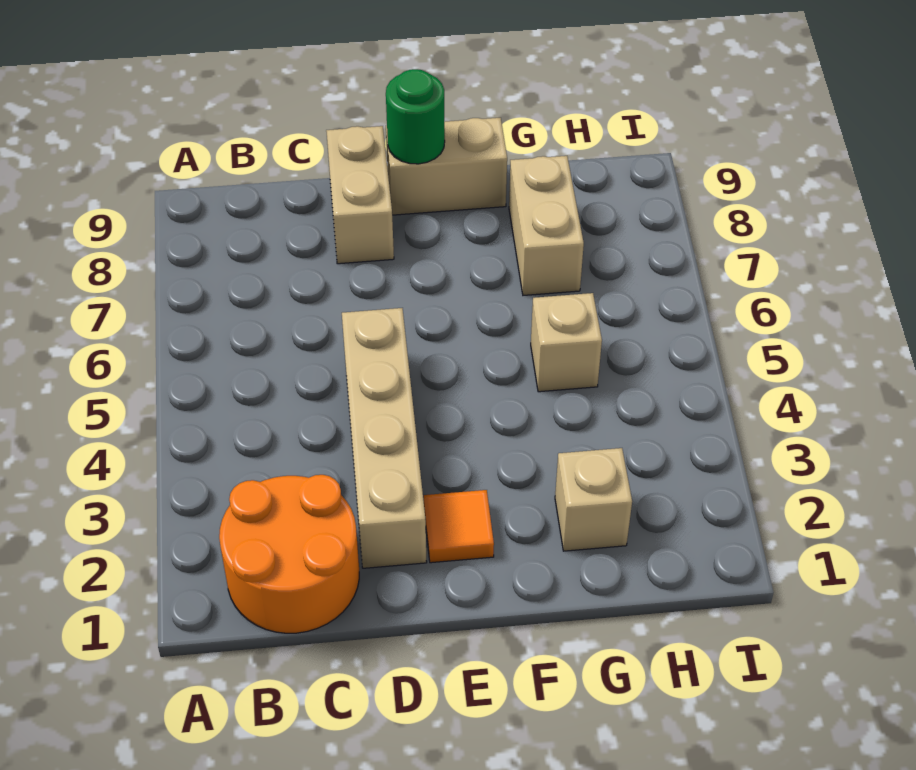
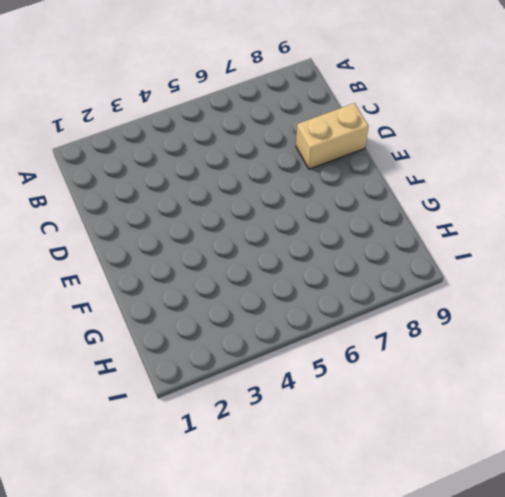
none -> orange round brick B1:C2 level 1
none -> tan brick D2:D5 level 1

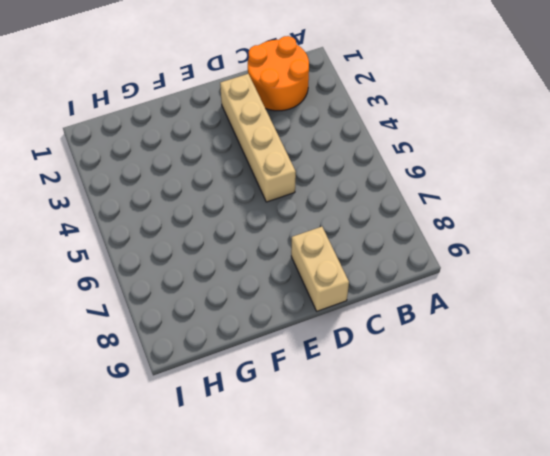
none -> orange tile E2 level 1
none -> tan brick E9:F9 level 1

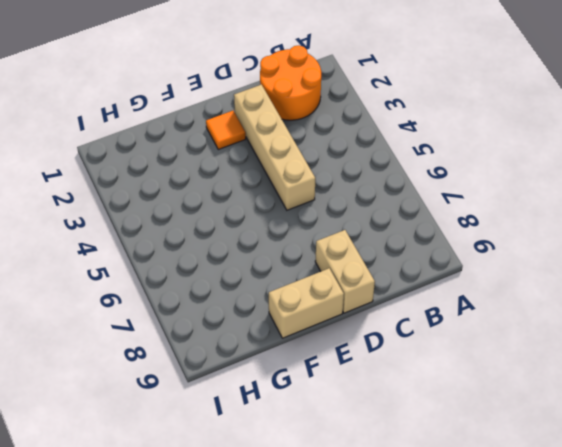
none -> tan brick G2 level 1
none -> tan brick G5 level 1

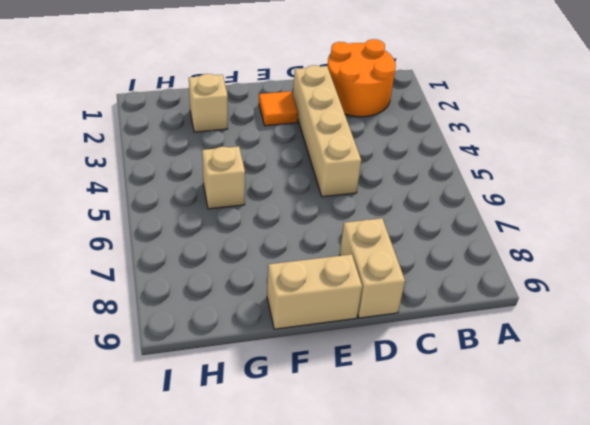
none -> tan brick G7:G8 level 1
none -> green round brick E9 level 2

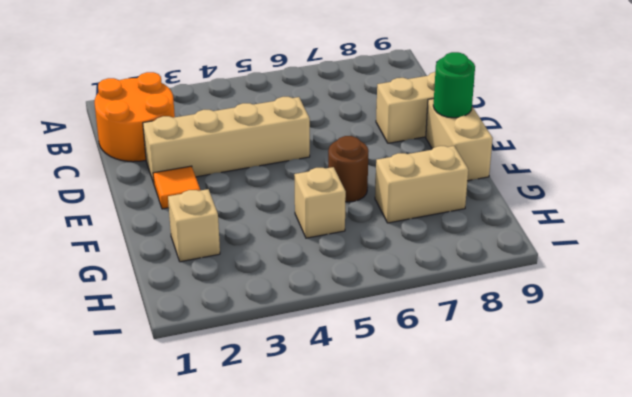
brown round brick F6 level 1 -> none

